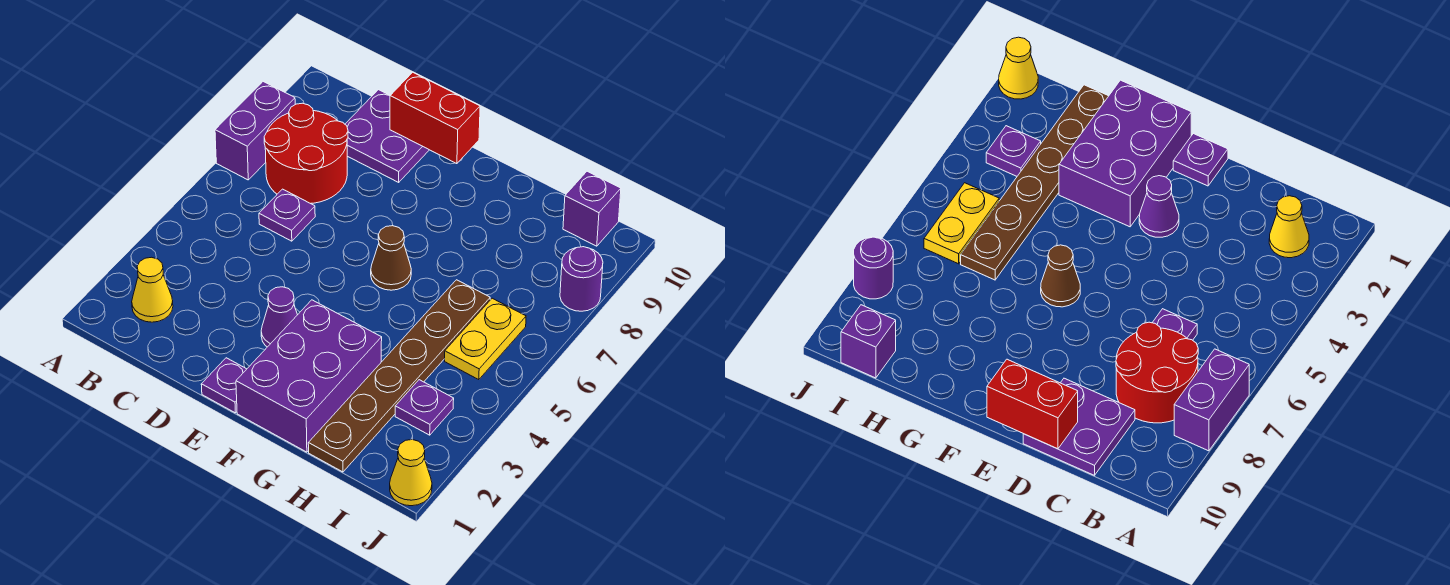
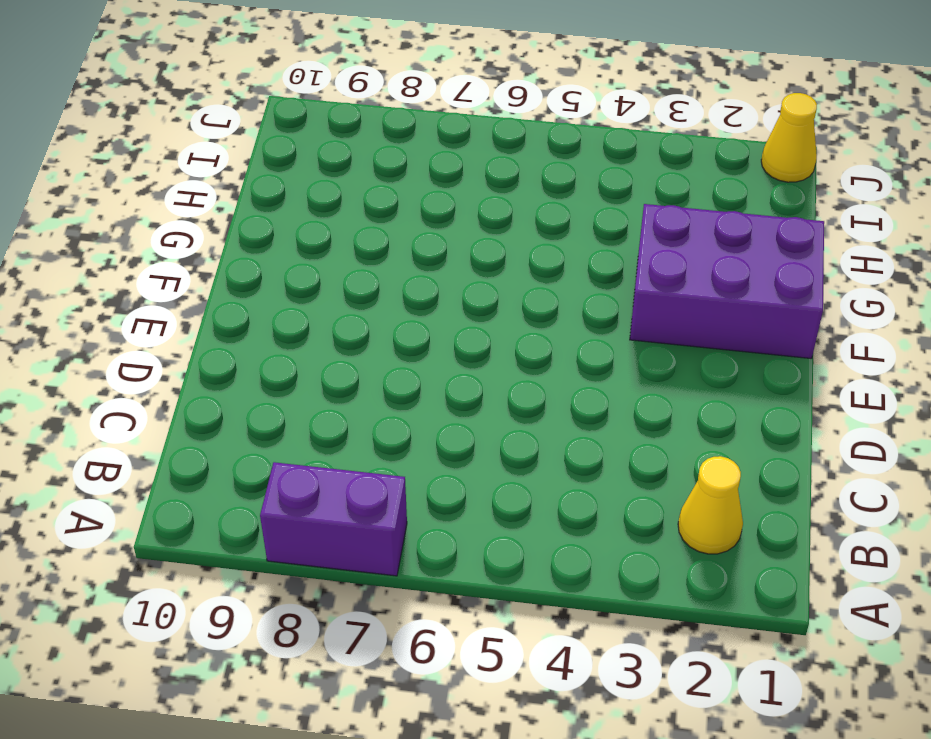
none -> red round brick B7:C8 level 1
none -> purple plate C6 level 1
none -> purple plate C9:D10 level 1

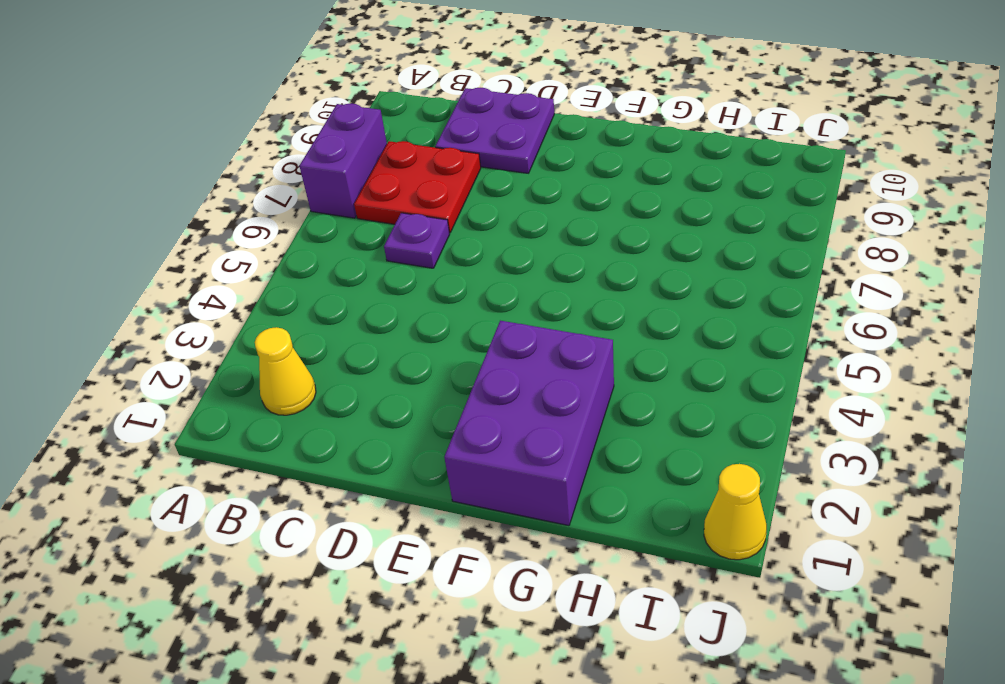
red plate B7:C8 level 1 -> red round brick B7:C8 level 1
none -> purple plate E1 level 1
none -> purple cone E3 level 1
none -> brown cone F6 level 1

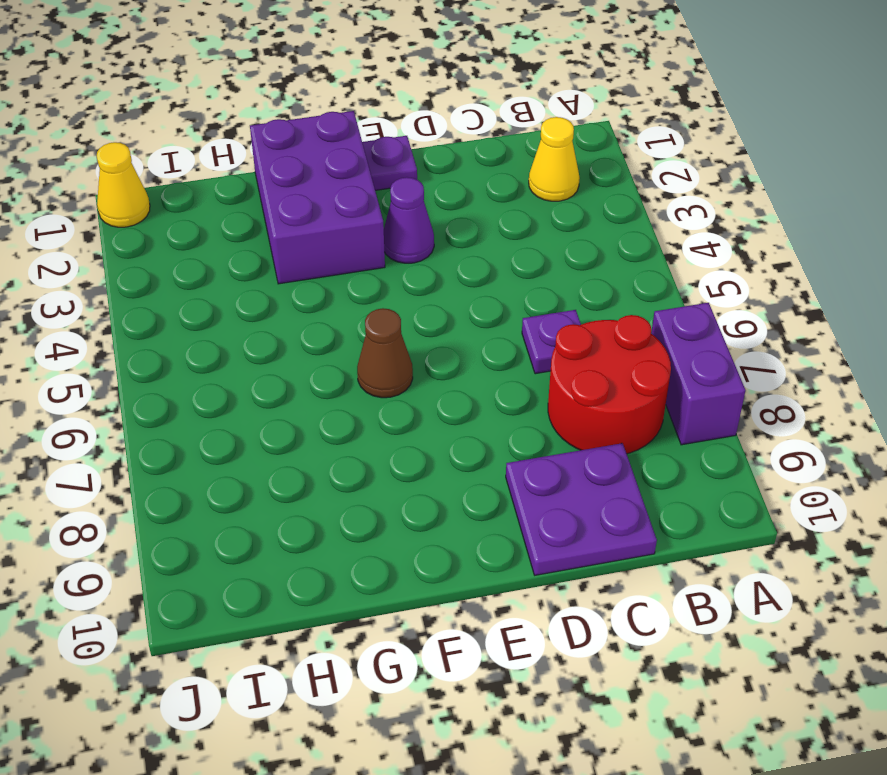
none -> brown plate H1:H6 level 1
none -> purple plate I3 level 1
none -> yellow plate I5:I6 level 1

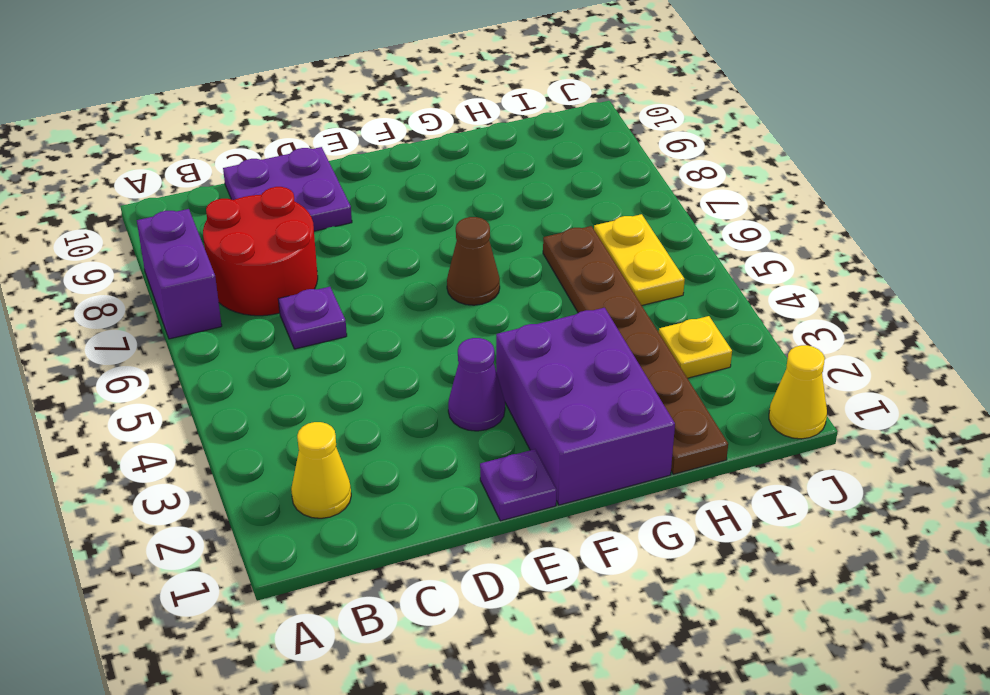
yellow plate I3 level 1 -> purple plate I3 level 1
none -> purple brick I10 level 1
none -> purple round brick J8 level 1
none -> red brick D10:E10 level 2

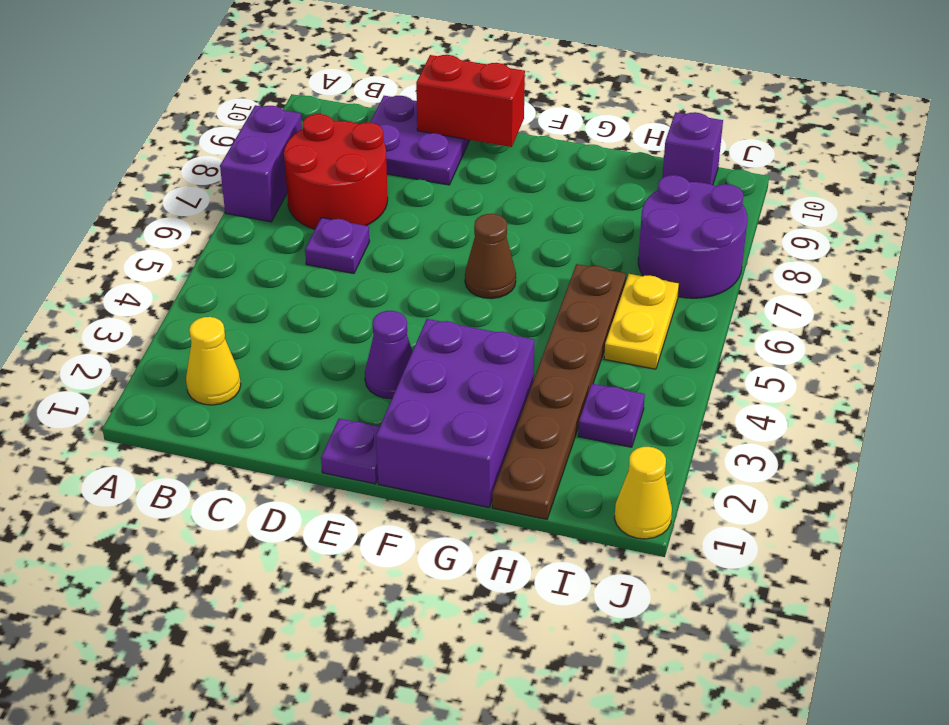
purple round brick I7:J8 level 1 -> purple round brick J8 level 1

